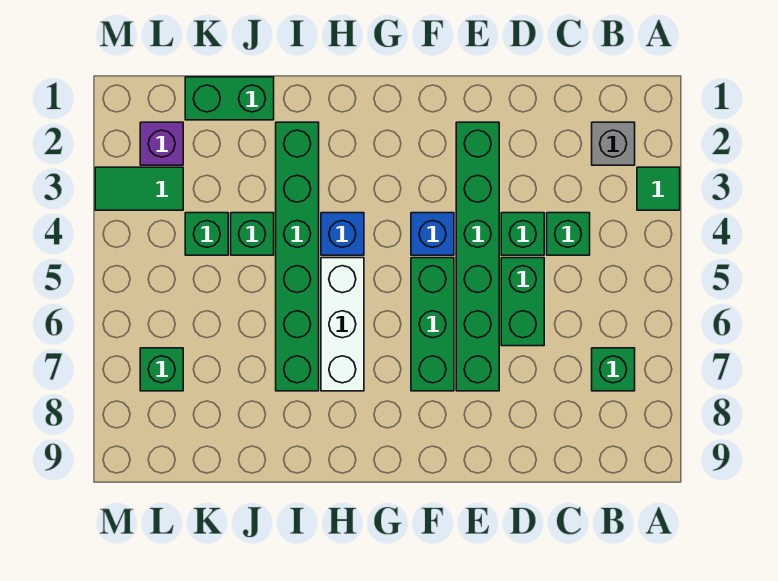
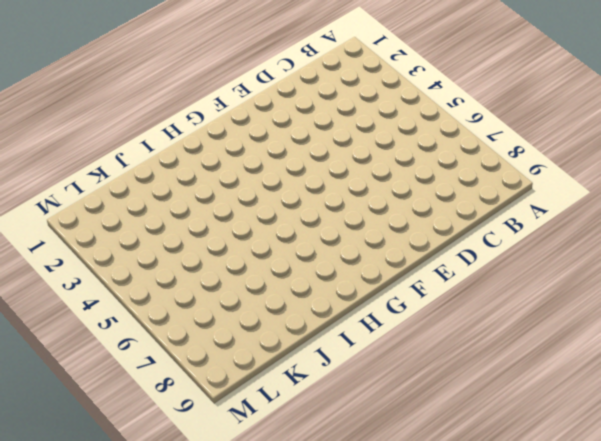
none -> green tile A3 level 1
none -> grey brick B2 level 1
none -> green brick B7 level 1

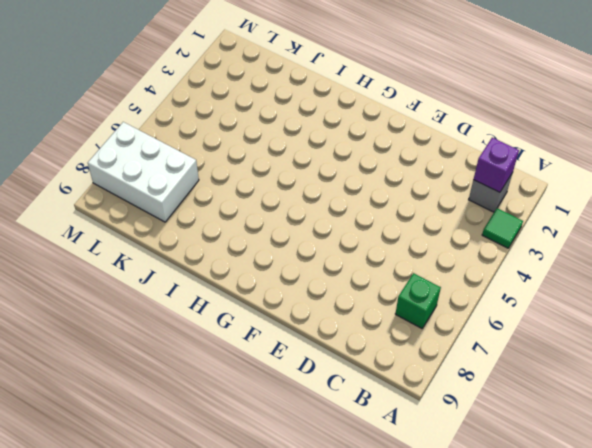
purple brick B2 level 2 -> purple brick L2 level 1
white brick K7:M8 level 1 -> green brick L7 level 1
none -> green brick C4 level 1
none -> green brick D4 level 1
none -> green brick D5:D6 level 1

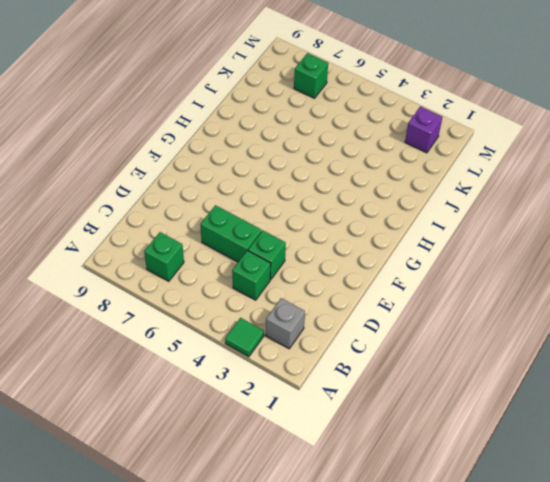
none -> green brick E2:E7 level 1
none -> blue brick F4 level 1
none -> green brick F5:F7 level 1

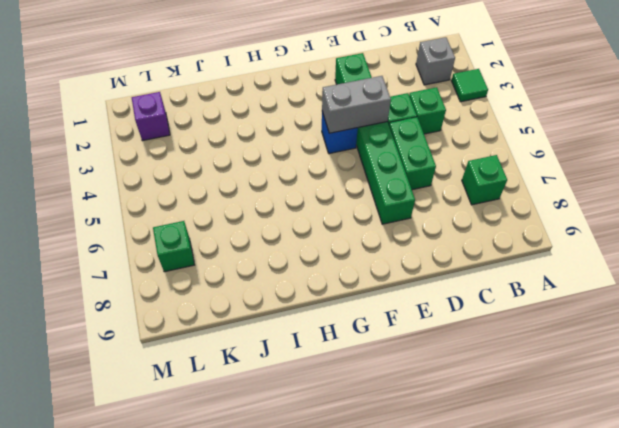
grey brick E4:F4 level 2 -> none
none -> green brick F5:F7 level 1
none -> blue brick H4 level 1
none -> white brick H5:H7 level 1

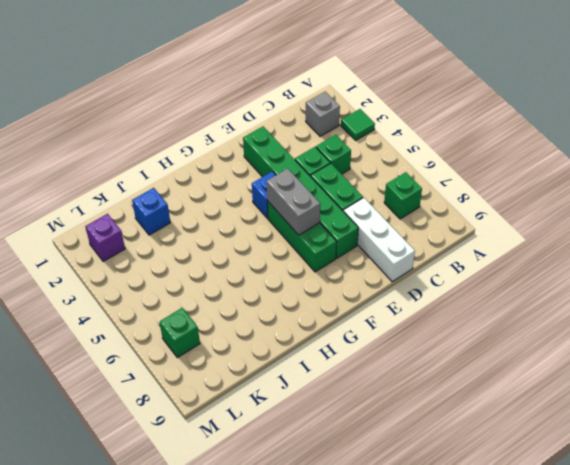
white brick D7:D9 level 1 -> white brick H5:H7 level 1
grey brick F5:F6 level 2 -> none
blue brick J2 level 1 -> blue brick H4 level 1
none -> green brick I2:I7 level 1
none -> green brick J1:K1 level 1
none -> green brick J4 level 1

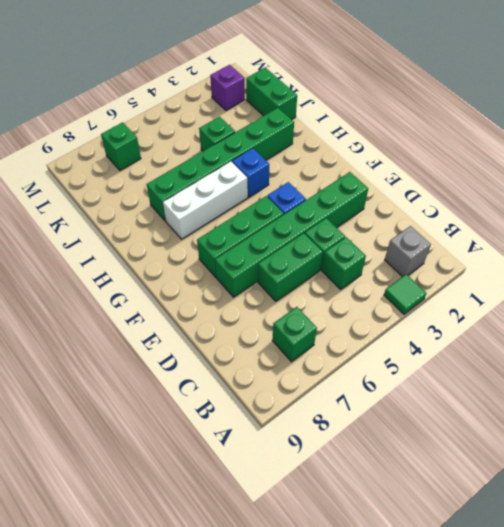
none -> green brick K4 level 1
none -> green tile L3:M3 level 1

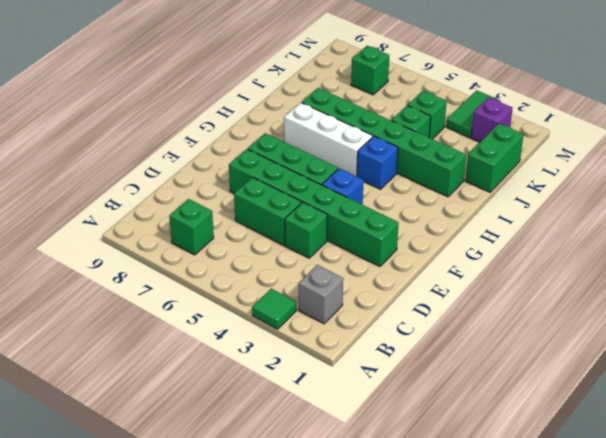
none -> green brick C4 level 1

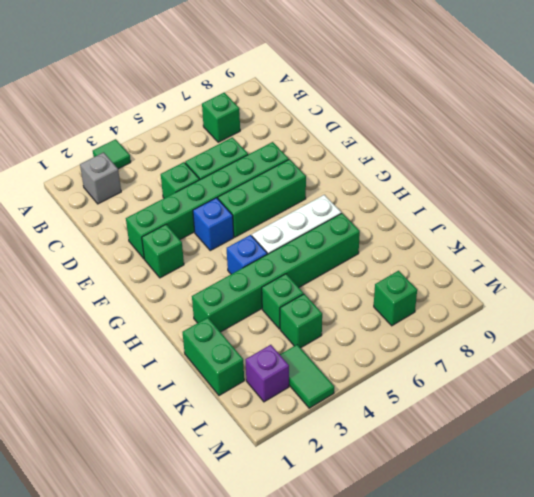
green brick F2 level 1 -> green brick C4 level 1

